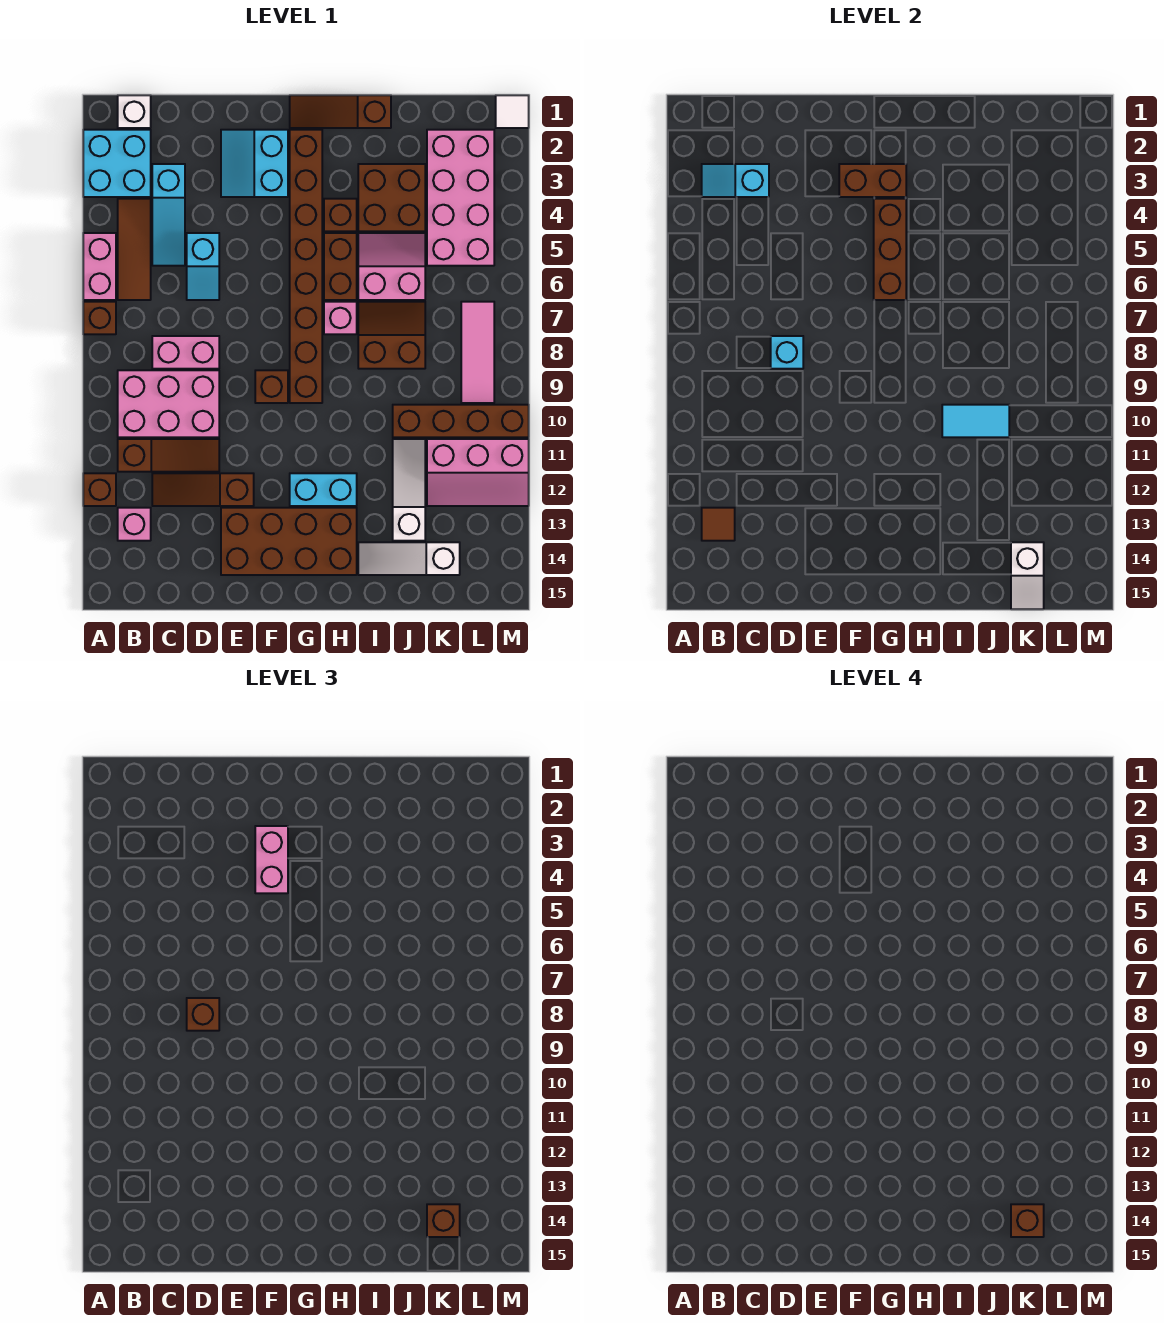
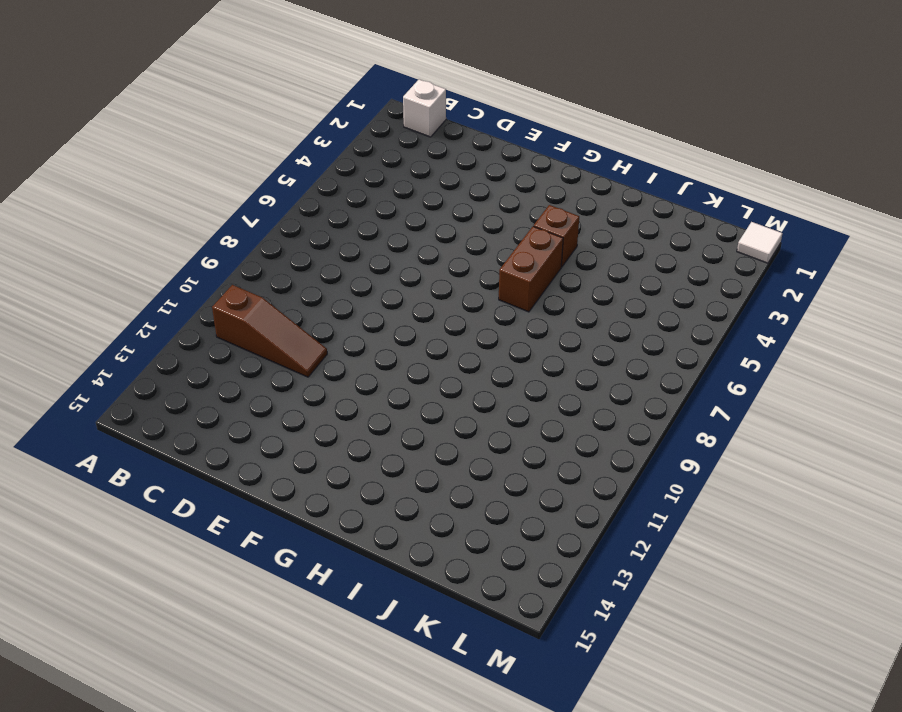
none -> cyan brick A2:B3 level 1
none -> pink brick A5:A6 level 1
none -> brown brick A7 level 1
none -> brown brick A12 level 1

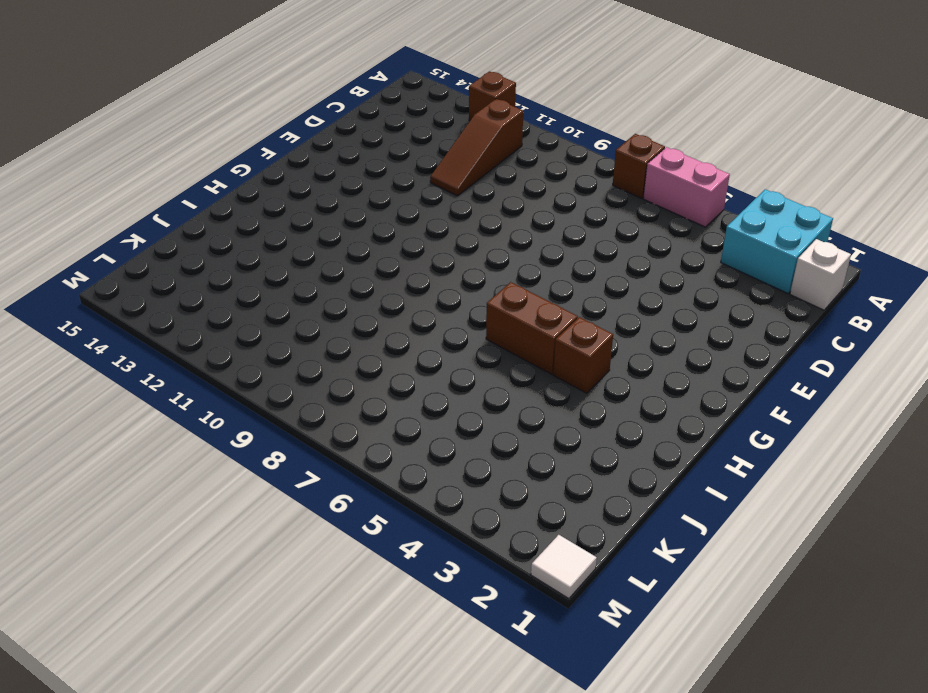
none -> brown tile B4:B6 level 1
none -> pink brick B9:D10 level 1
none -> pink brick B13 level 1
none -> cyan slope C3:C5 level 1 top 3

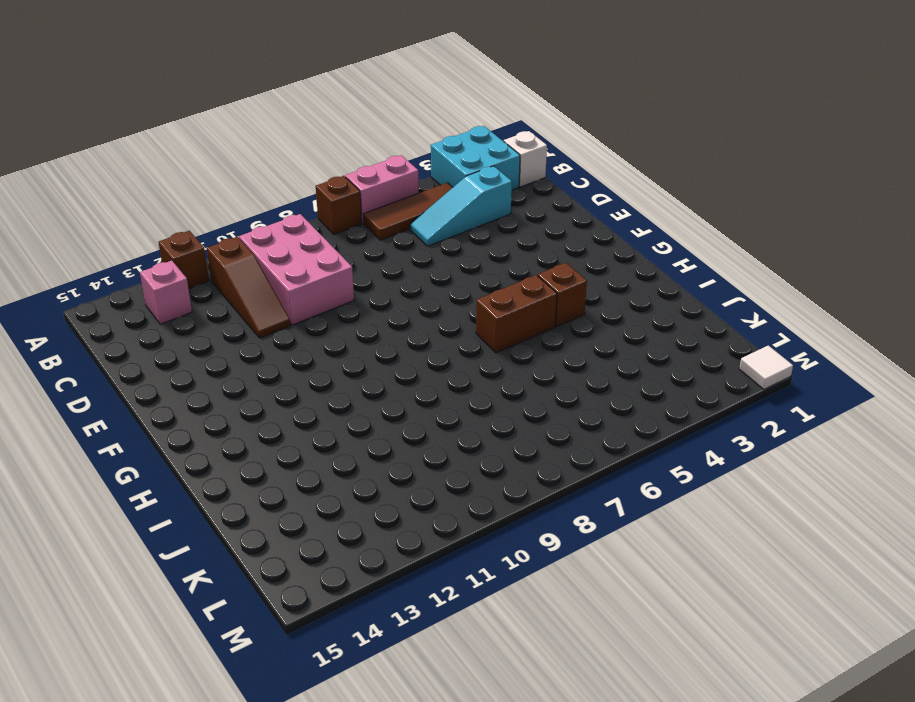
none -> pink brick C8:D8 level 1
none -> brown slope C12:E12 level 1 top E
none -> cyan slope D5:D6 level 1 top 5
none -> cyan slope E2:F3 level 1 top F

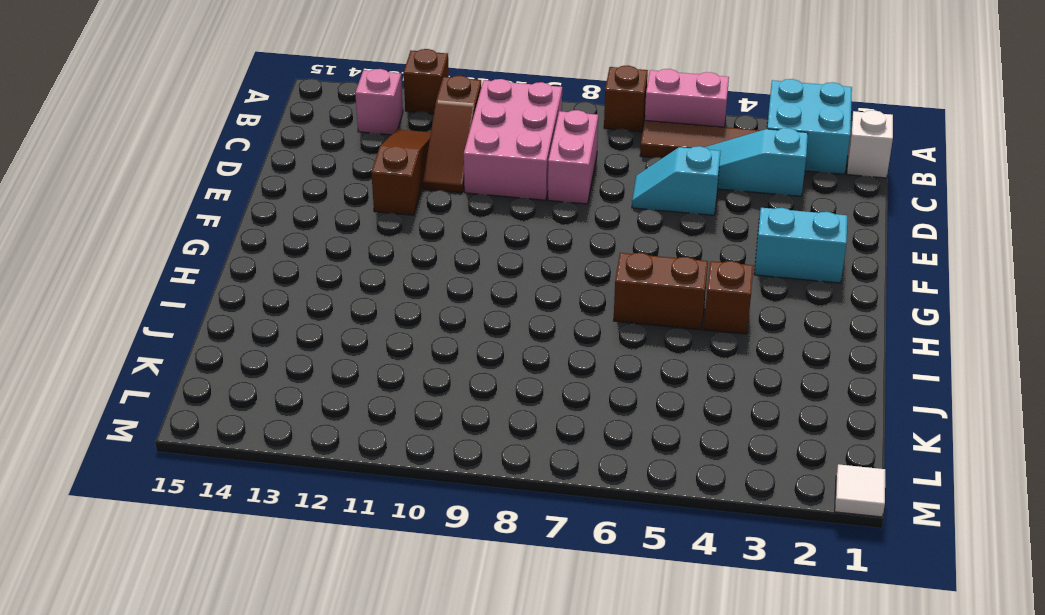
none -> brown brick E13:H14 level 1
none -> brown brick F9 level 1
none -> brown slope G1:I1 level 1 top I
none -> brown brick G2:G9 level 1

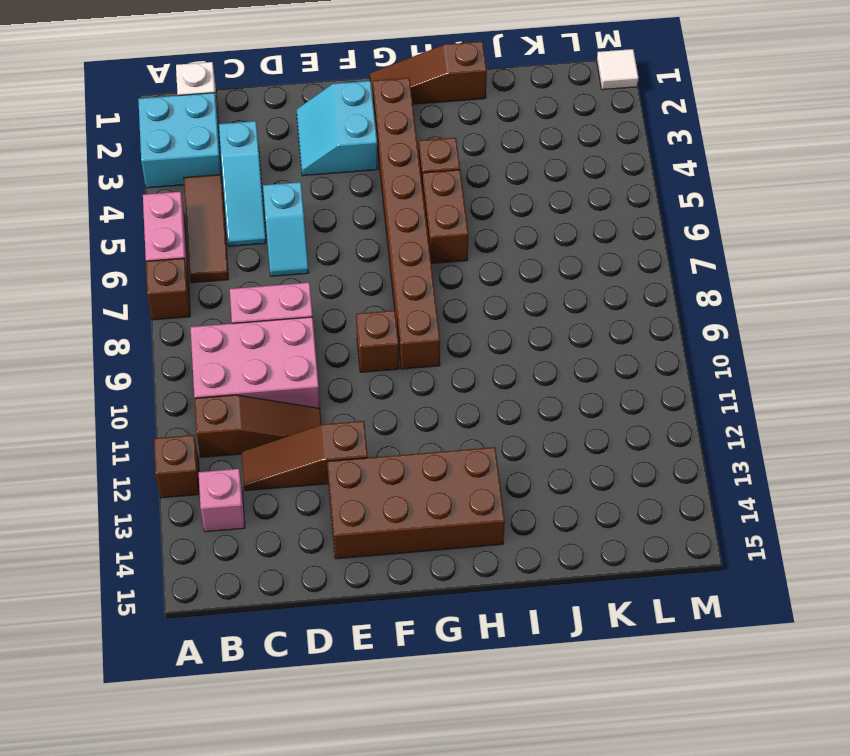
none -> cyan brick G12:H12 level 1
none -> pink brick H7 level 1
none -> brown brick I3:J4 level 1
none -> pink slope I5:J6 level 1 top 6

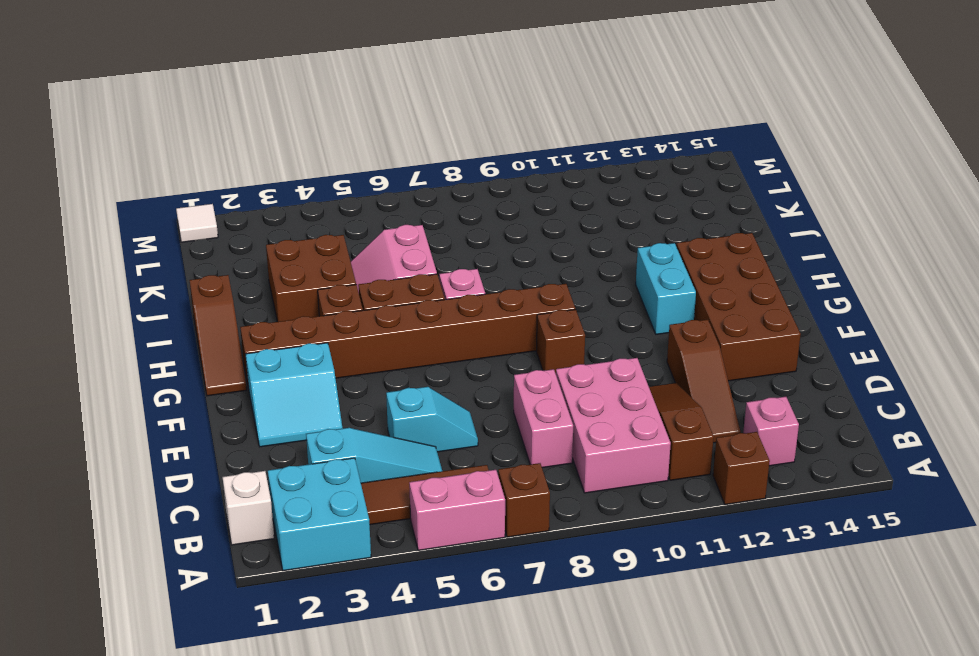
none -> brown slope I7:J8 level 1 top 8
none -> white slope I14:K14 level 1 top K
none -> brown brick J10:M10 level 1
none -> white slope J11:J13 level 1 top 13

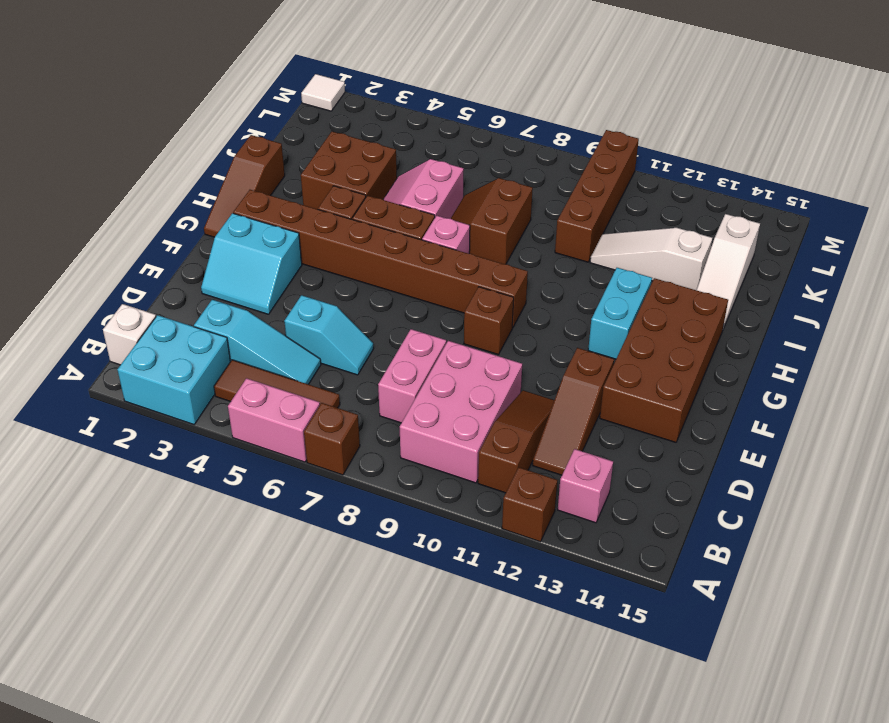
none -> pink brick K2:L5 level 1
none -> pink slope K11:M12 level 1 top 11
none -> pink tile L7:L9 level 1
none -> cyan slope B3:C3 level 2 top C

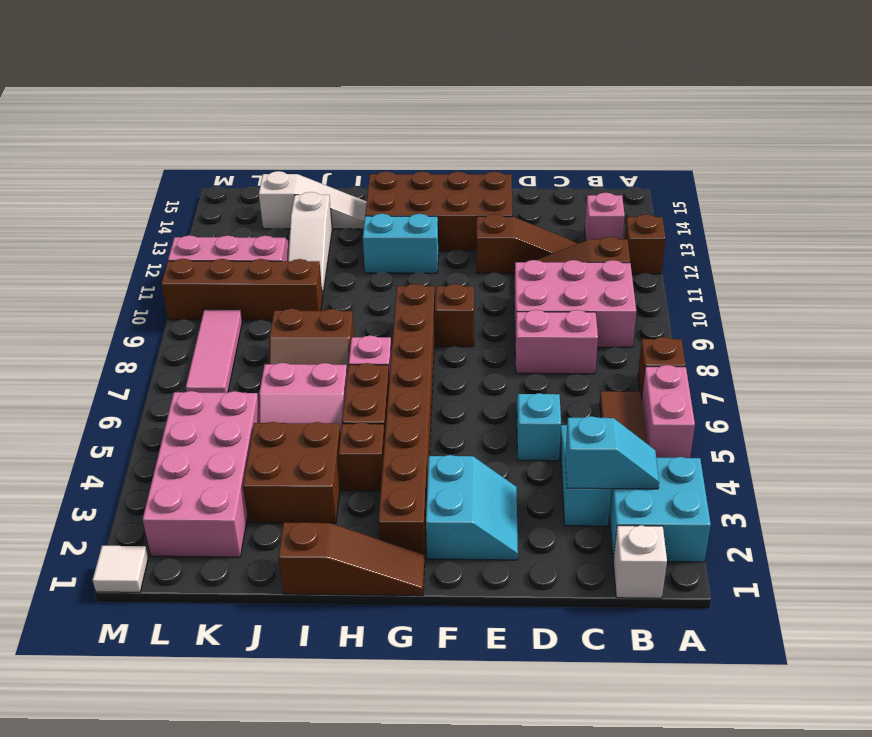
none -> brown tile B13 level 2
none -> cyan brick D8 level 2
none -> brown brick F3:G3 level 2
none -> brown brick G4:G6 level 2

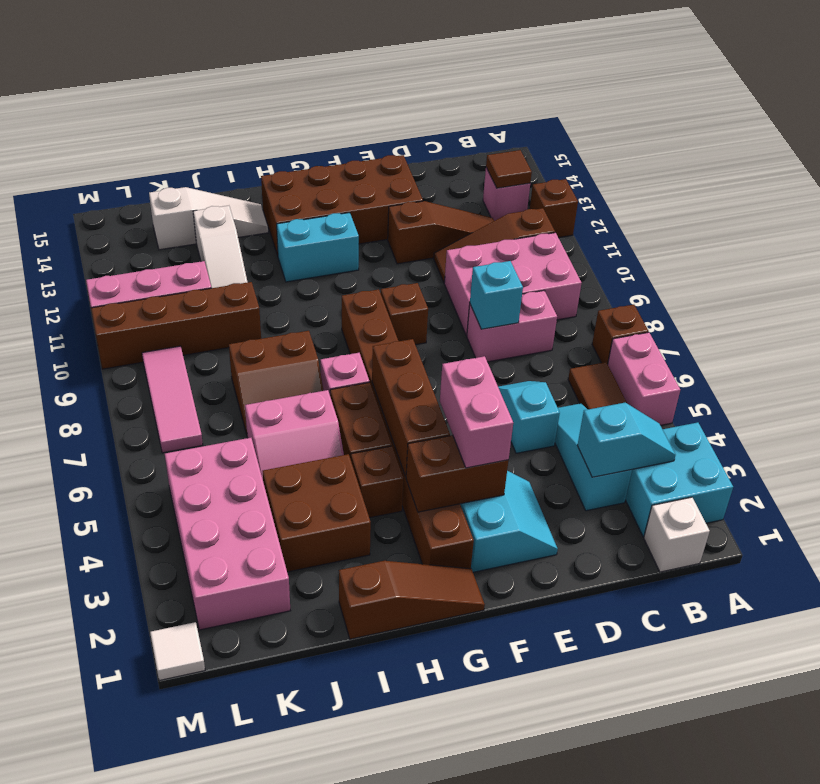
none -> cyan tile I10:J10 level 2
none -> white slope K14:K15 level 2 top 14
none -> brown brick D8 level 3
none -> brown brick K14 level 3

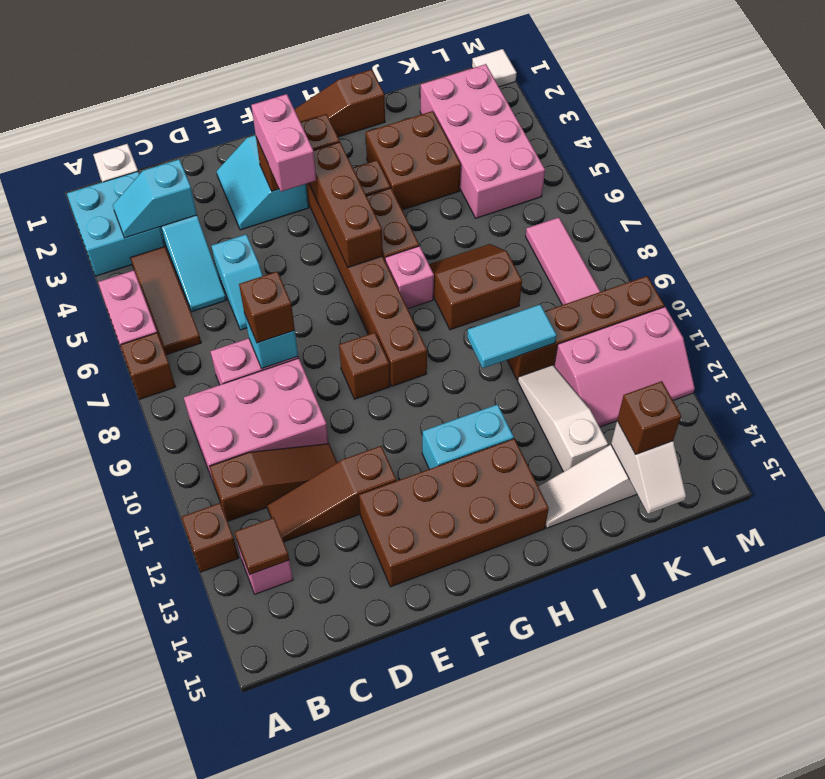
none -> pink slope I5:J6 level 1 top 6
none -> brown brick K14 level 4

